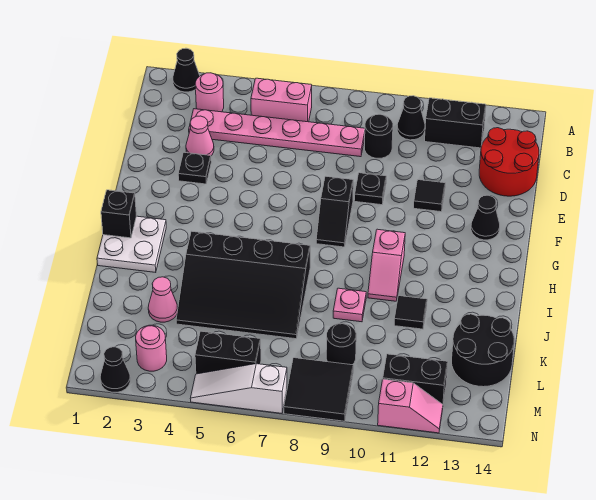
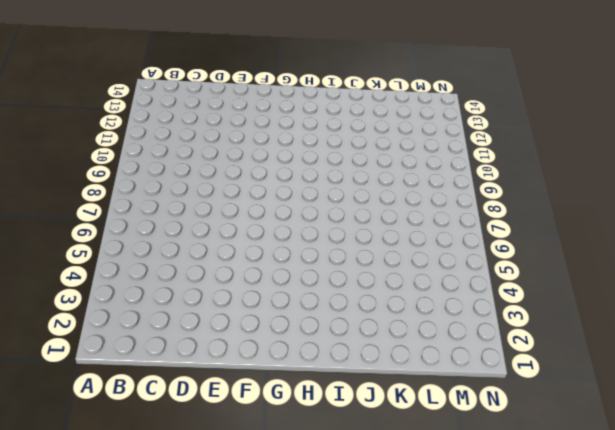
none -> black cone A2 level 1
none -> pink round brick B3 level 1
none -> pink brick B5:B6 level 1
none -> black cone B10 level 1

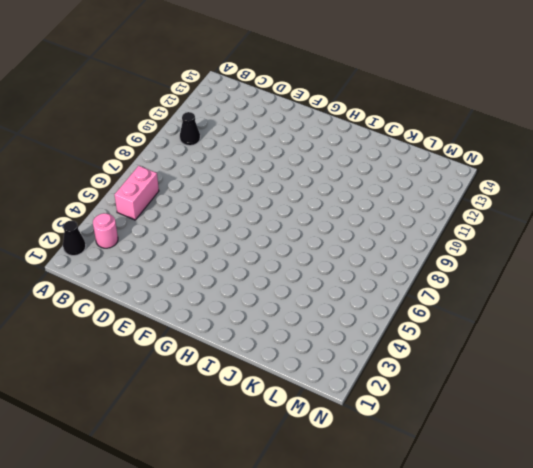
none -> black brick B11:B12 level 1
none -> pink plate C3:C8 level 1
none -> black round brick C9 level 1
none -> red round brick C13:D14 level 1

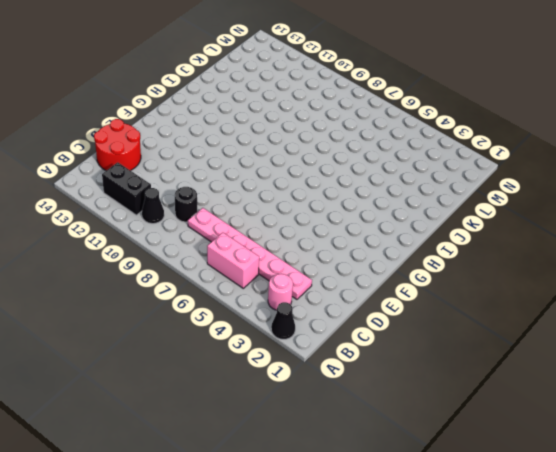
none -> pink cone D3 level 1
none -> black plate E3 level 1
none -> black plate E9 level 1
none -> black tile E11 level 1

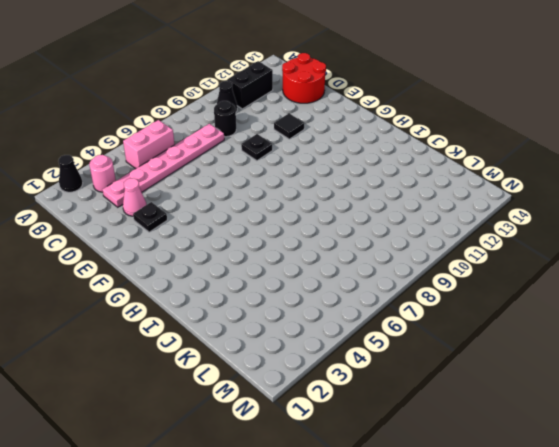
none -> black slope F8:G8 level 1 top F
none -> black cone F13 level 1
none -> white plate H1:I2 level 1
none -> pink slope H10:I10 level 1 top H

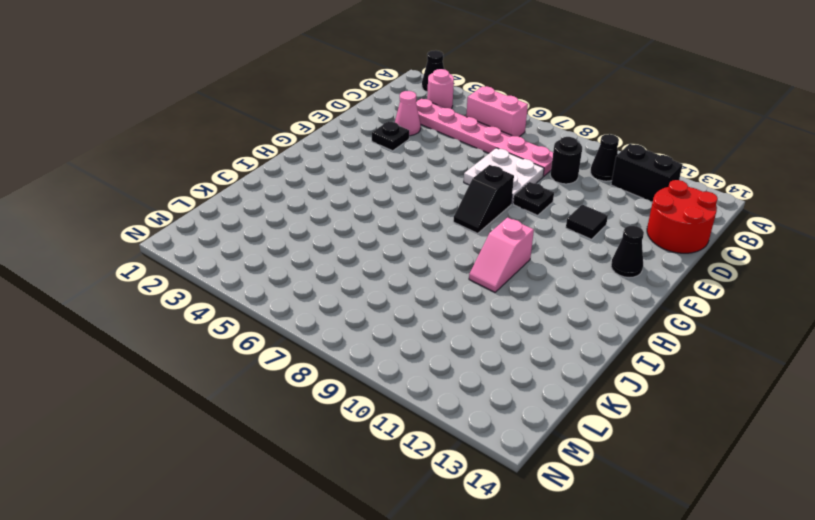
white plate D7:E8 level 1 -> white plate H1:I2 level 1
none -> black slope I4:K7 level 1 top I
none -> pink plate J9 level 1
none -> black tile J11 level 1
none -> pink cone K3 level 1

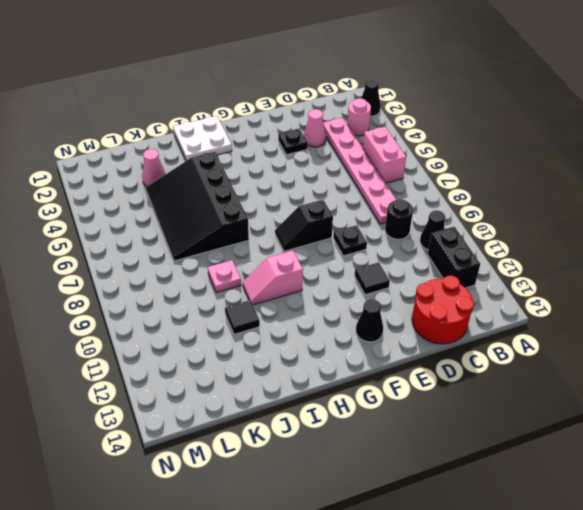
none -> black round brick K13:L14 level 1
none -> black round brick L9 level 1
none -> pink round brick M3 level 1
none -> black brick M5:M6 level 1

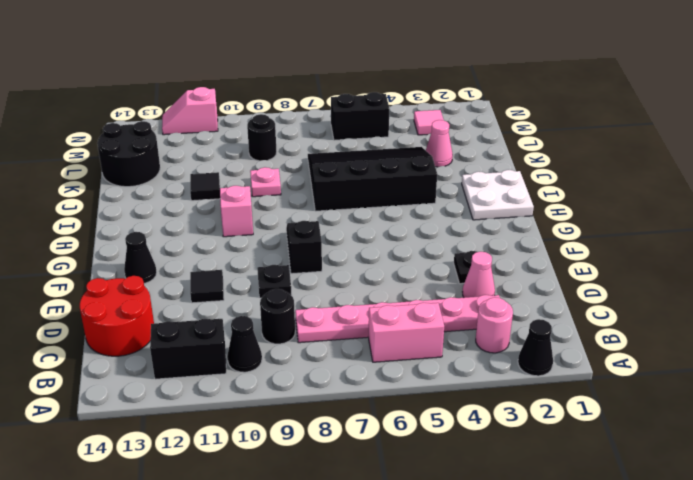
pink tile M3 level 1 -> pink round brick M3 level 1
none -> black tile M8:N9 level 1
none -> black brick M11:M12 level 1
none -> black cone N2 level 1
none -> white slope N5:N7 level 1 top 7

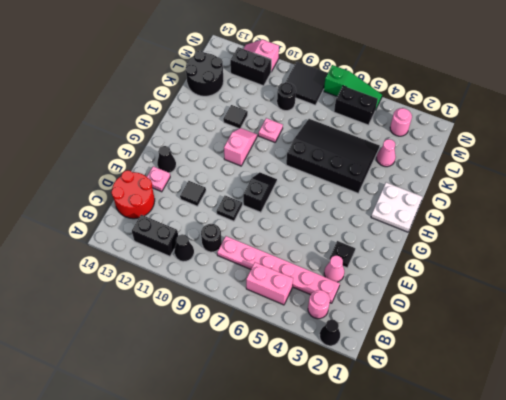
pink plate E13 level 1 -> none
green slope N5:N7 level 1 top 7 -> white slope N5:N7 level 1 top 7
none -> black cone N2 level 1
none -> black brick H1 level 2

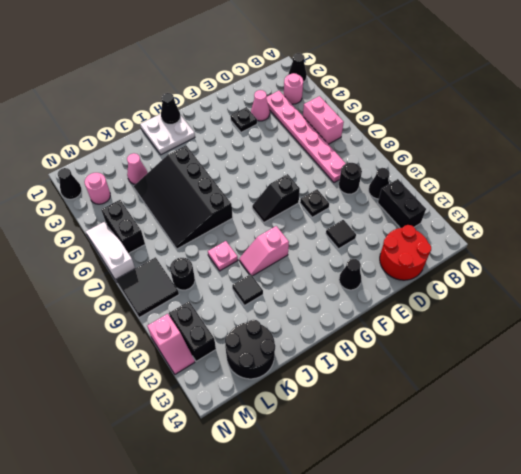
black cone H1 level 2 -> black brick H1 level 2

